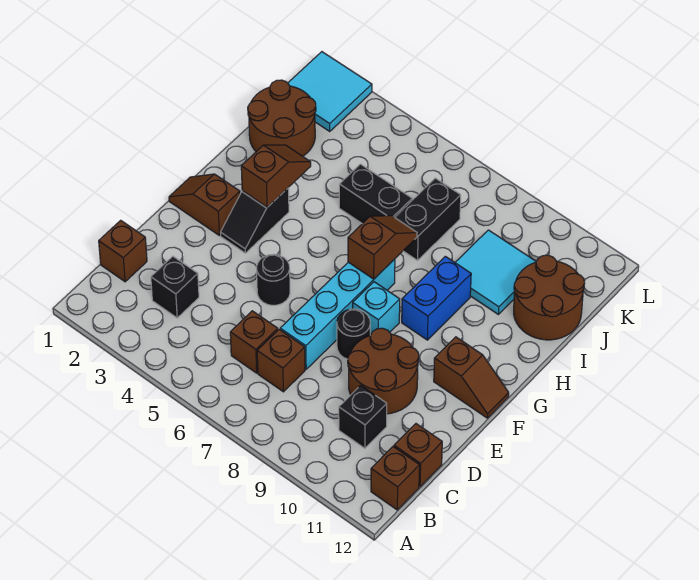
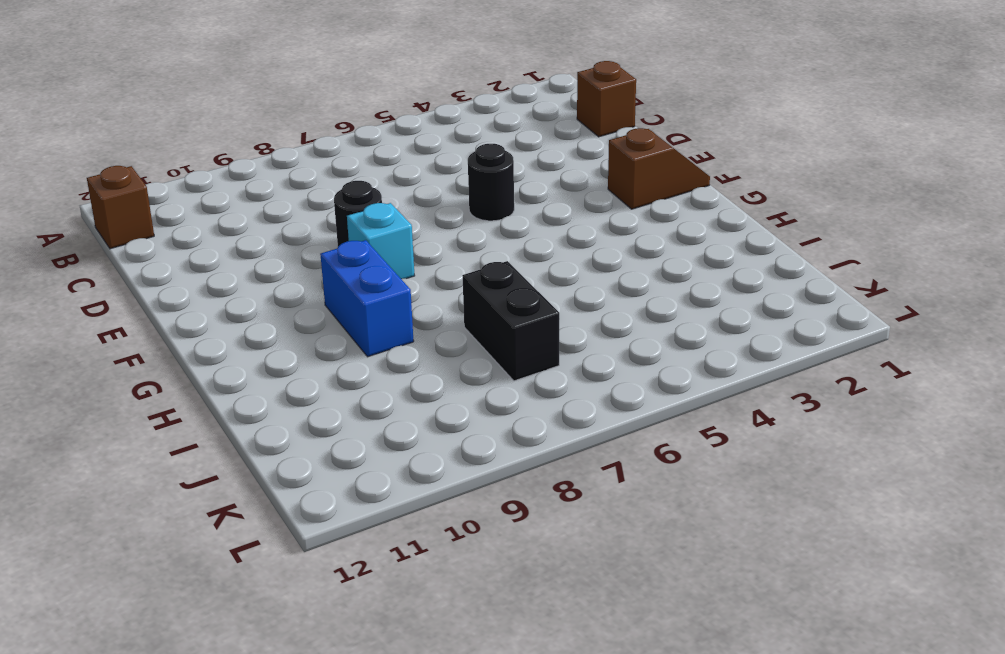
none -> black brick C3 level 1
none -> brown brick C6 level 1
none -> brown brick C7 level 1

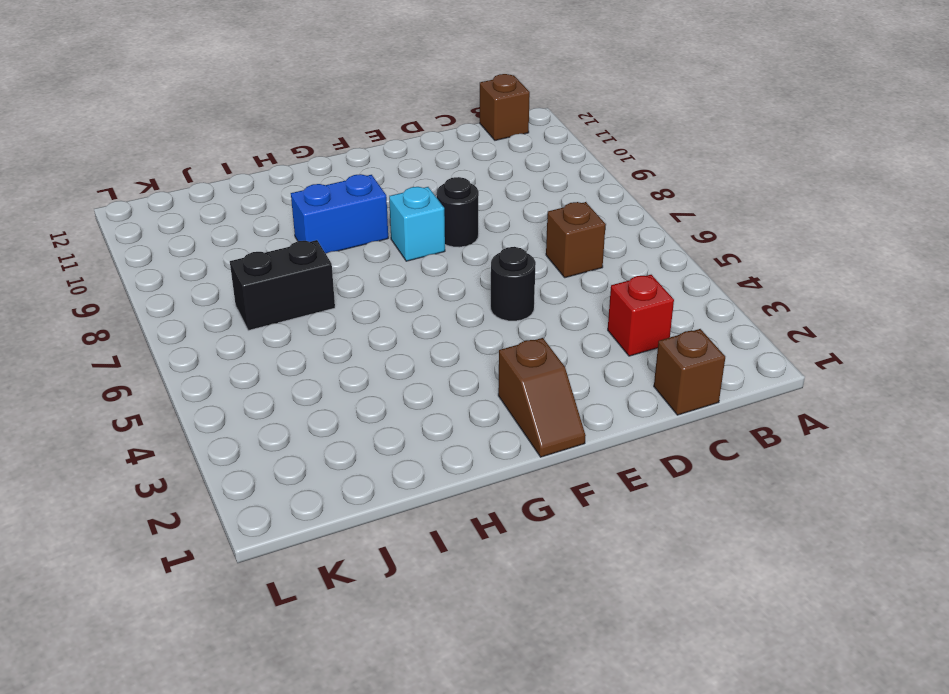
red brick C3 level 1 -> black brick C3 level 1
none -> brown brick C7 level 1
none -> black brick C10 level 1
none -> brown brick C12 level 1

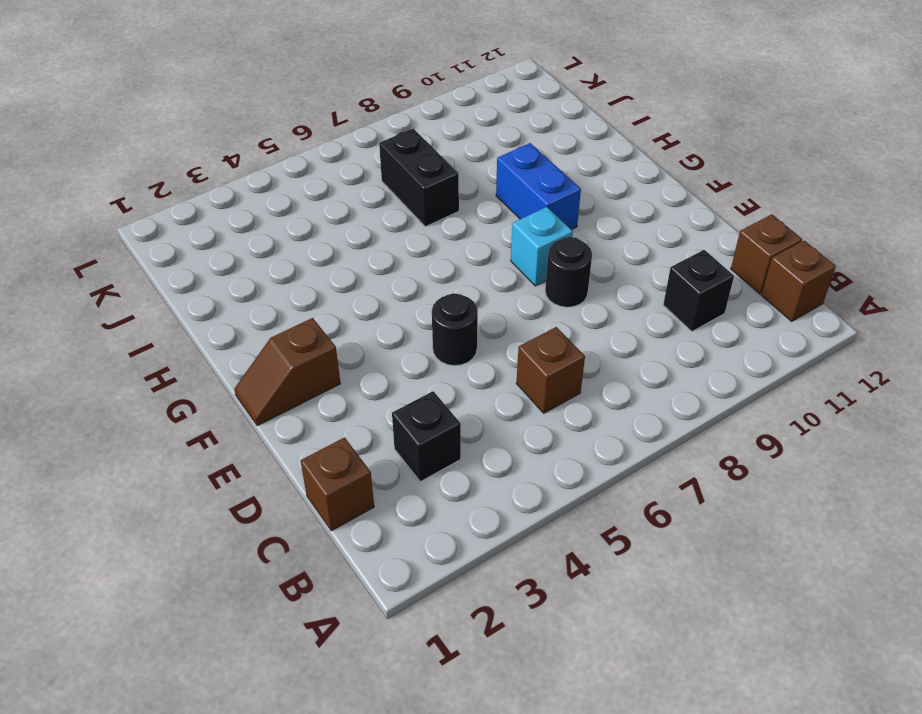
none -> brown brick C7 level 1
none -> cyan brick D7:G7 level 1
none -> brown round brick D9:E10 level 1

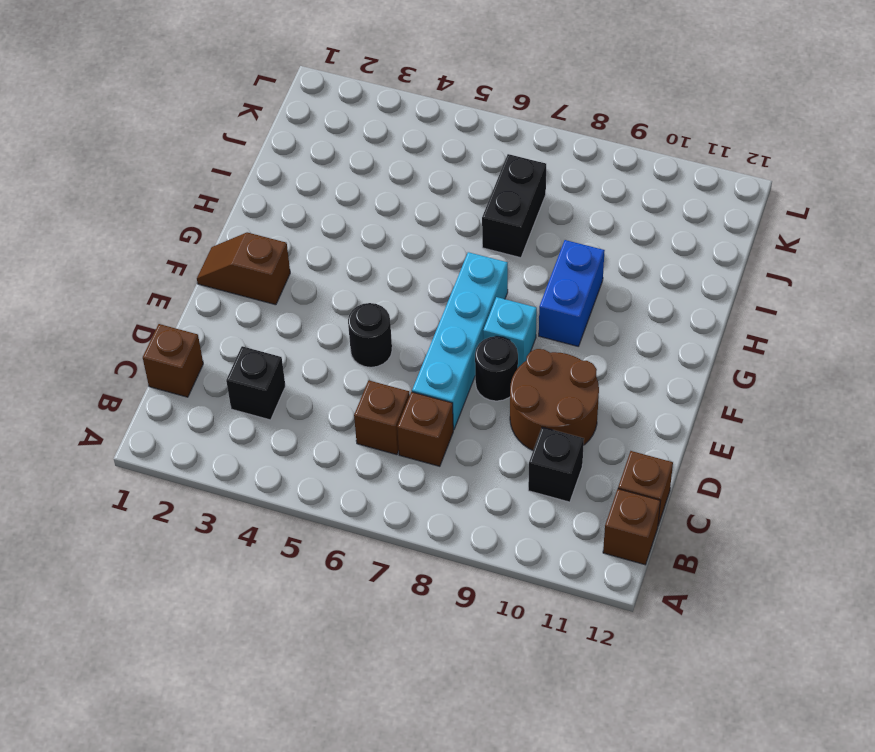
none -> black slope F3:G3 level 1 top G
none -> brown slope F11:F12 level 1 top 11
none -> brown round brick I1:J2 level 1

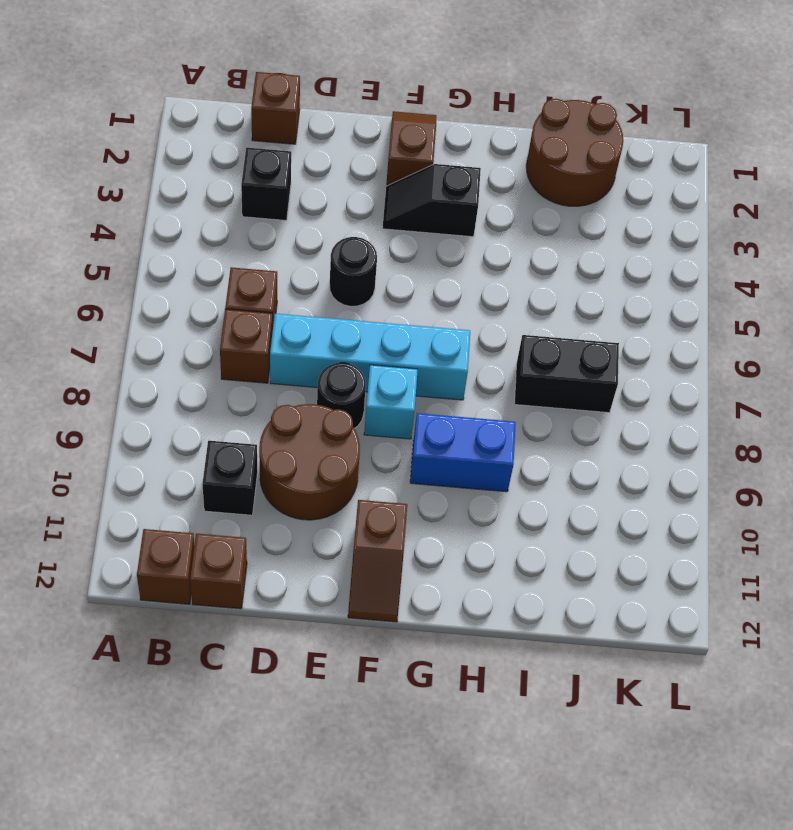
none -> black brick I5:I6 level 1
none -> cyan tile I9:J10 level 1
none -> brown round brick I11:J12 level 1

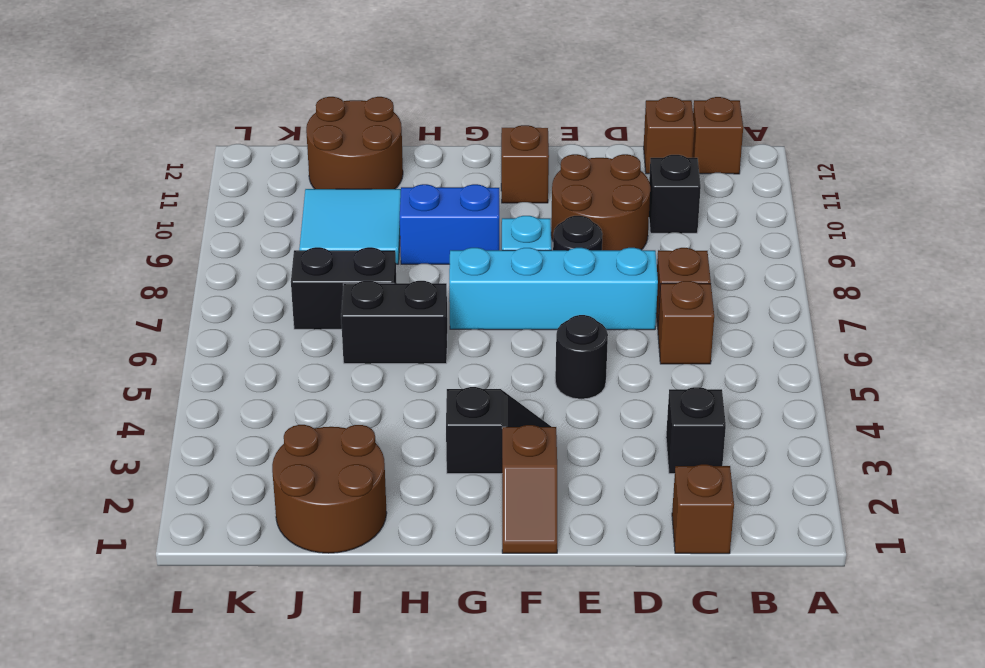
black brick H6:I6 level 1 -> black brick I5:I6 level 1
none -> cyan tile K1:L2 level 1
none -> brown slope G3:H3 level 2 top G
none -> brown slope G7:H7 level 2 top G

